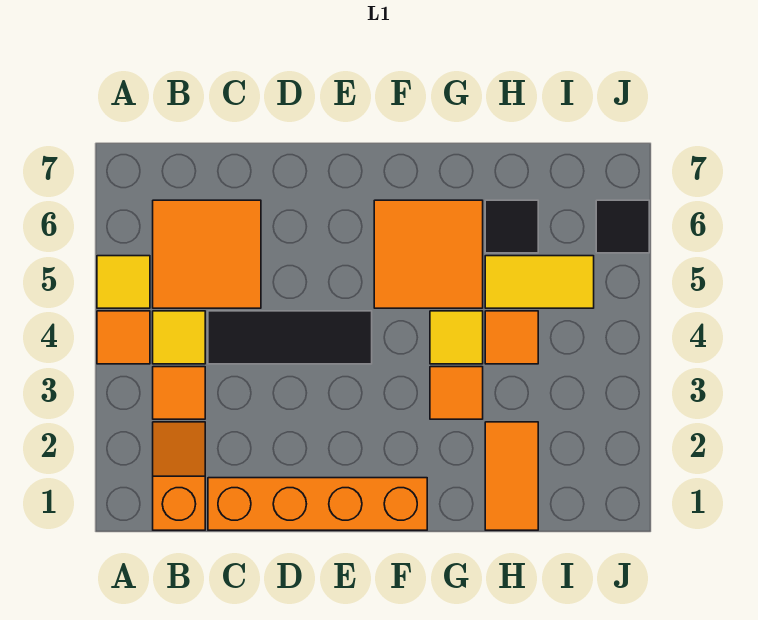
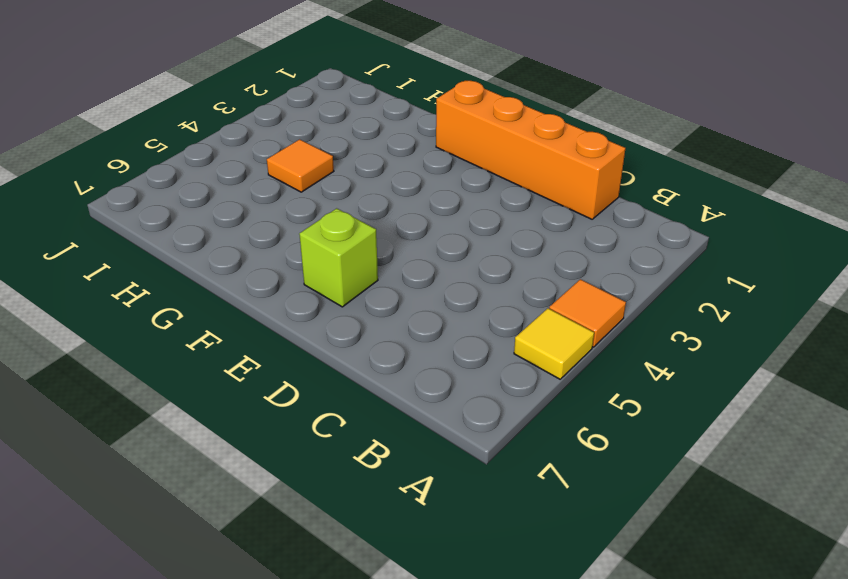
lime brick E6 level 1 -> none
none -> orange slope B1:B2 level 1 top 1
none -> orange tile B3 level 1
none -> yellow tile B4 level 1

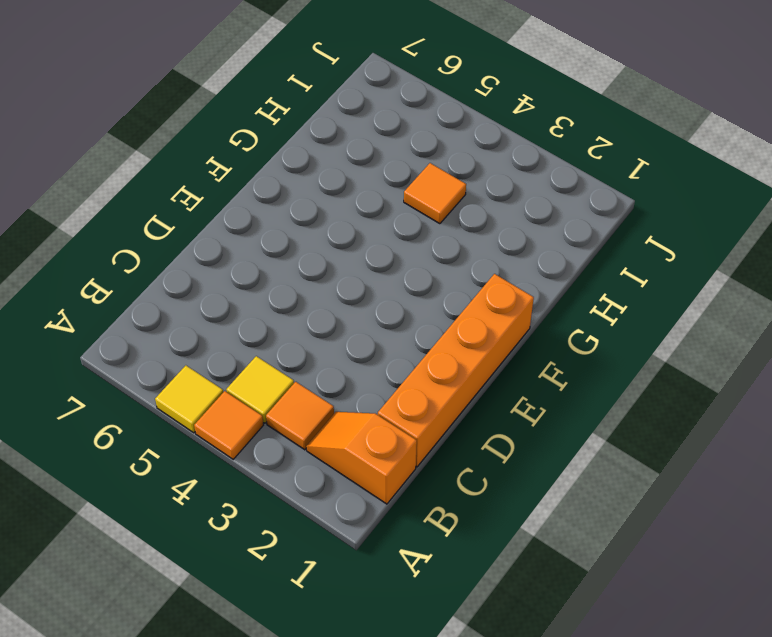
none -> orange tile B5:C6 level 1
none -> black tile C4:E4 level 1
none -> orange tile F5:G6 level 1

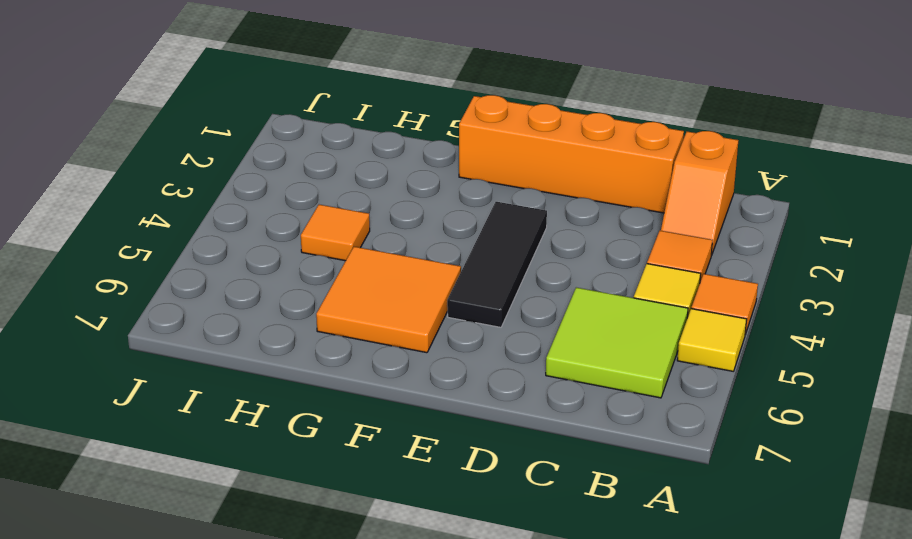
lime tile B5:C6 level 1 -> orange tile B5:C6 level 1
black tile E3:E5 level 1 -> black tile C4:E4 level 1
none -> orange tile G3 level 1
none -> yellow tile G4 level 1
none -> orange tile H1:H2 level 1

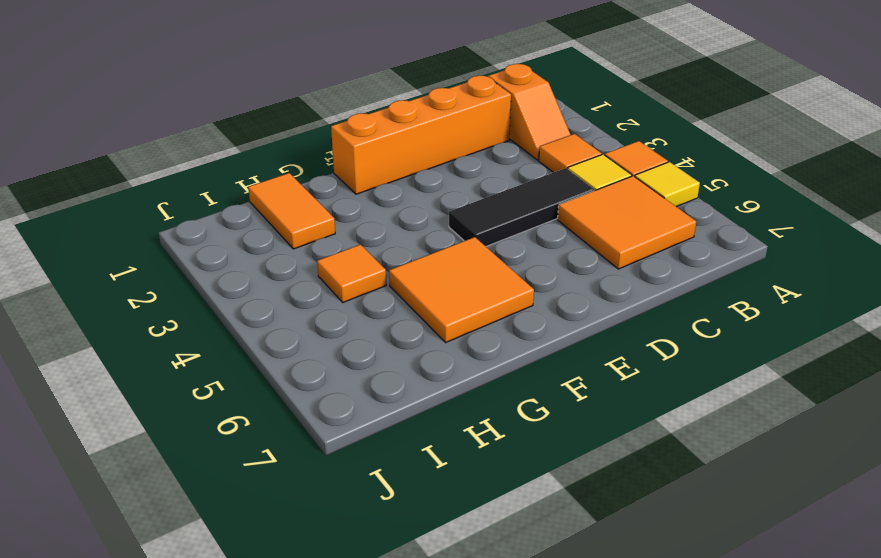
none -> orange tile G3 level 1
none -> yellow tile G4 level 1
none -> yellow tile H5:I5 level 1

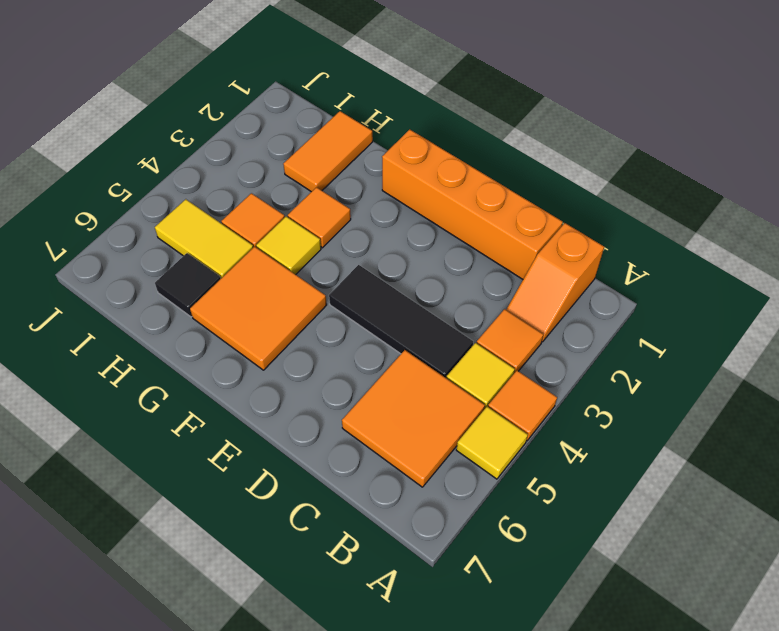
none -> black tile J6 level 1

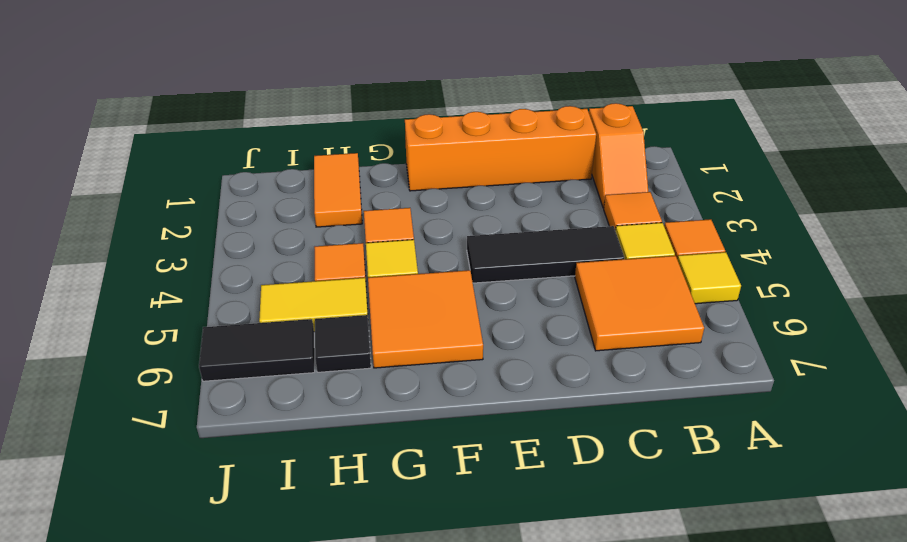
black tile I6:J6 level 1 -> black tile J6 level 1

